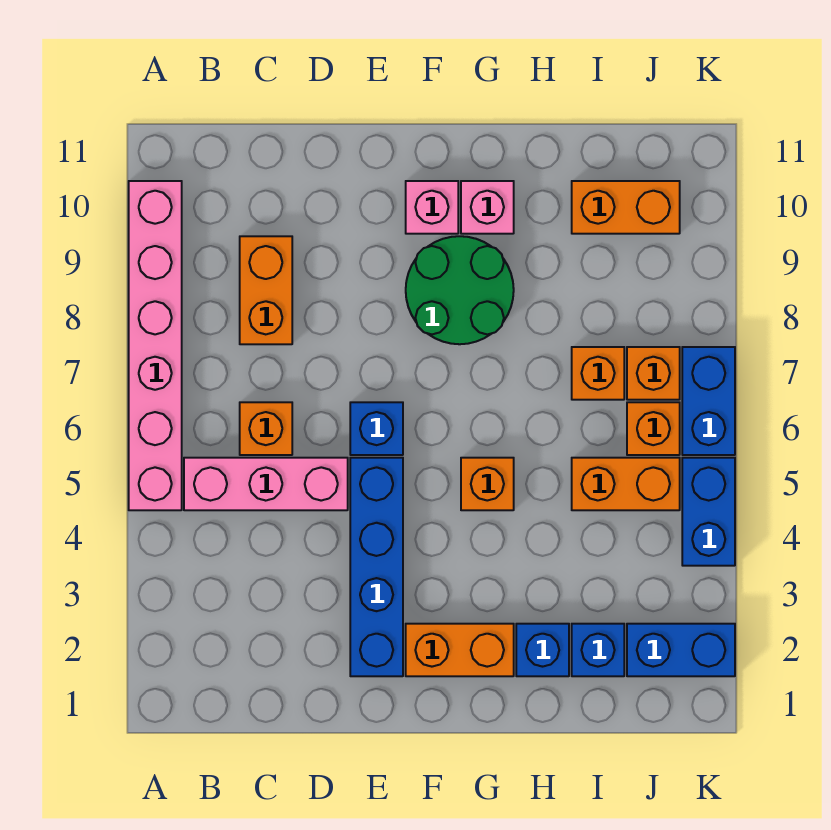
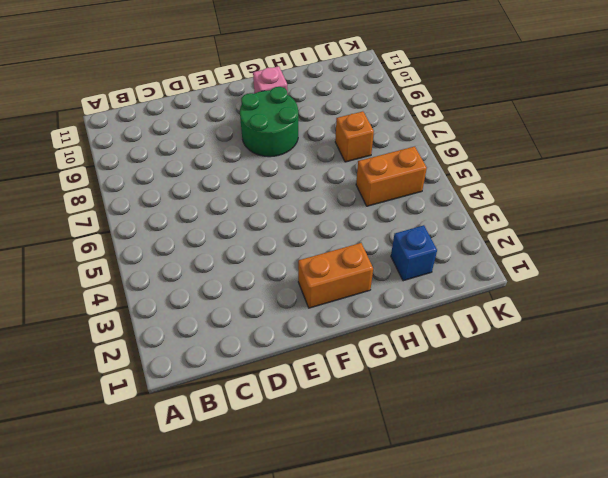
none -> pink brick A5:A10 level 1
none -> pink brick B5:D5 level 1
none -> orange brick C6 level 1

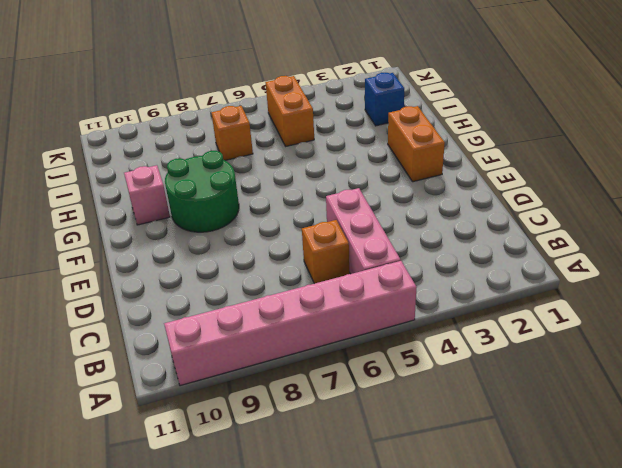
none -> orange brick C8:C9 level 1
none -> blue brick E2:E5 level 1
none -> blue brick E6 level 1

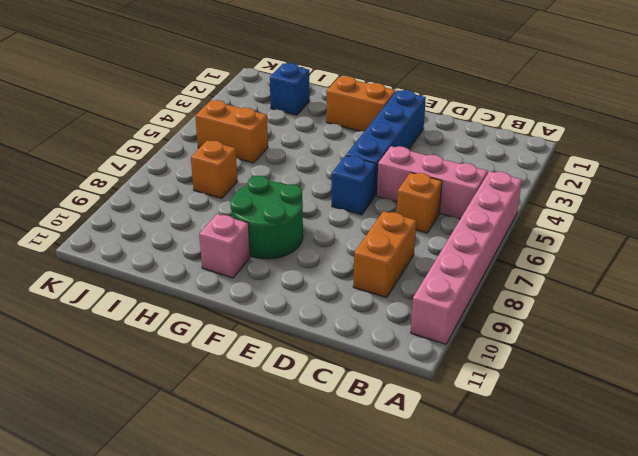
none -> pink brick F10 level 1
none -> orange brick G5 level 1
none -> blue brick H2 level 1

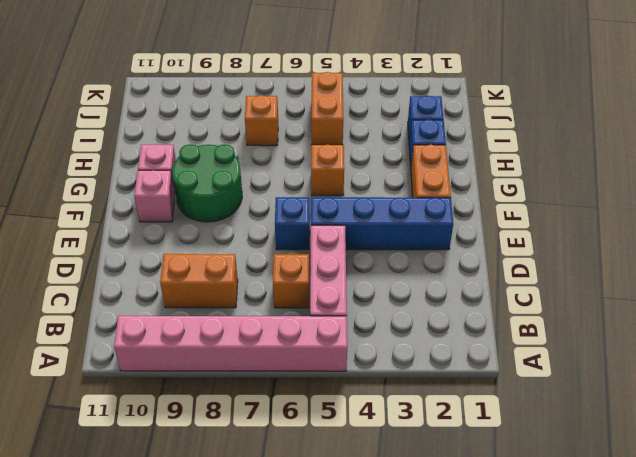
none -> orange brick I10:J10 level 1
none -> blue brick J2:K2 level 1
none -> orange brick J6 level 1

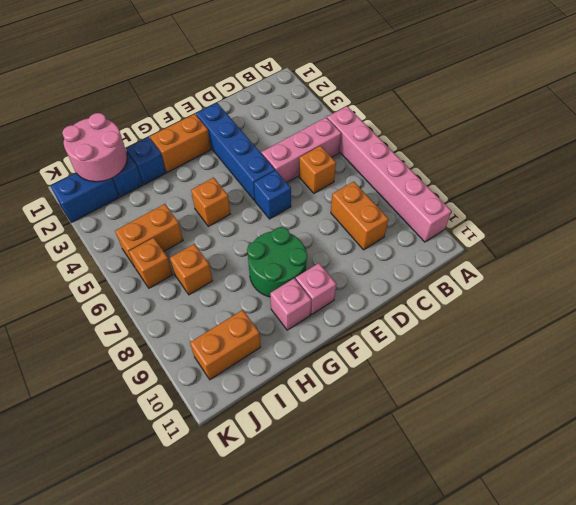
pink round brick I1:J2 level 2 -> none
none -> orange brick J7 level 1
none -> blue brick K4:K5 level 1
none -> blue brick K6:K7 level 1

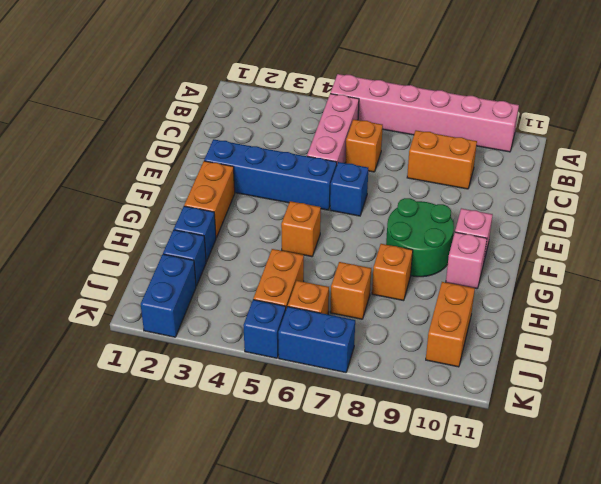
orange brick H8 level 1 -> orange brick J7 level 1
blue brick K5 level 1 -> blue brick K4:K5 level 1

